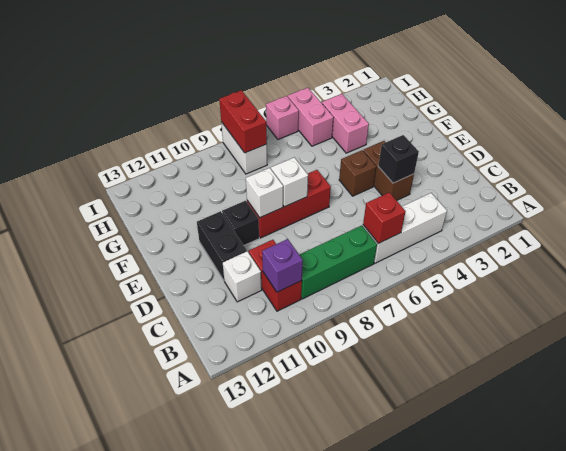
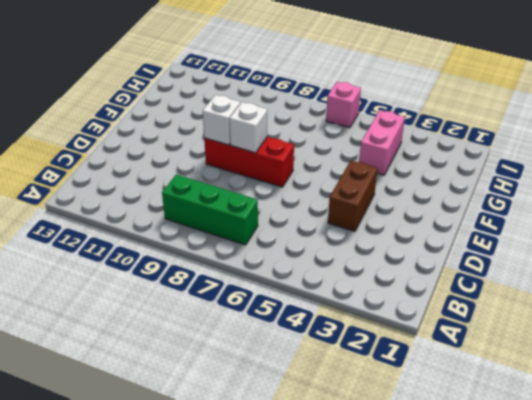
none -> white brick B4:B6 level 1
none -> red brick B10:C10 level 1
none -> white brick C11 level 1

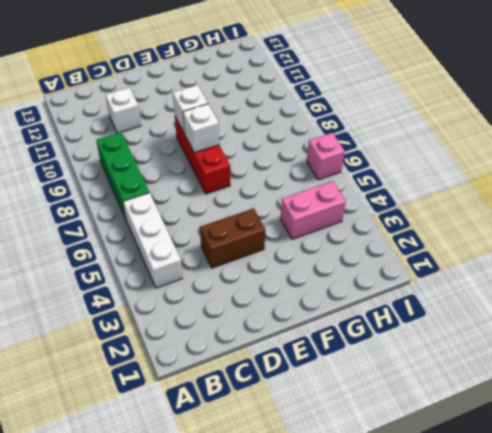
none -> red brick B10:C10 level 1
none -> black brick D11:E11 level 1
none -> brown brick E5 level 1

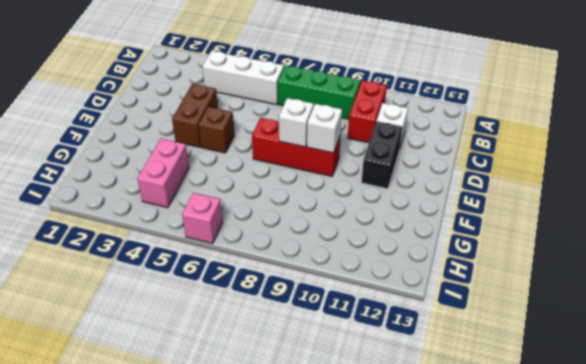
none -> black brick E10 level 1
none -> pink brick H5:I5 level 1
none -> white brick H8:I8 level 1

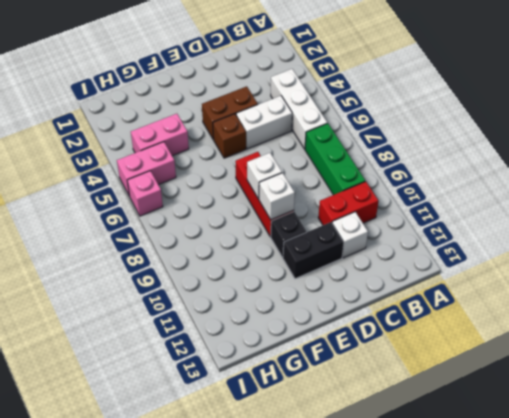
white brick C5:D5 level 1 -> white brick H8:I8 level 1
none -> red brick B6 level 2
none -> purple brick B10 level 2
none -> black brick D4 level 2

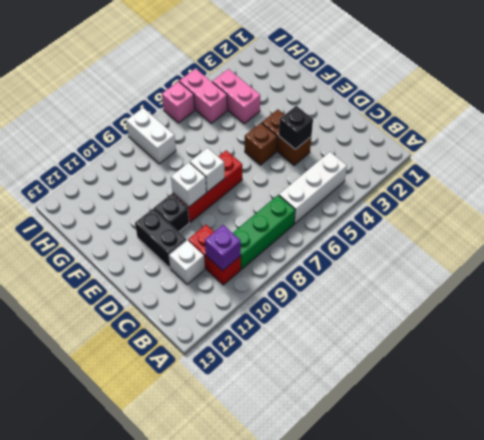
none -> red brick B6 level 2
none -> red brick H8:I8 level 2

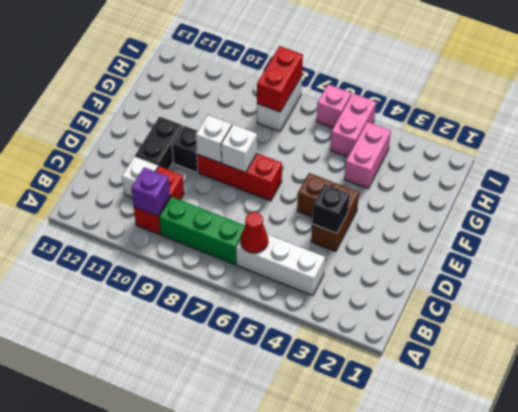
red cone B6 level 2 -> red brick B6 level 2

